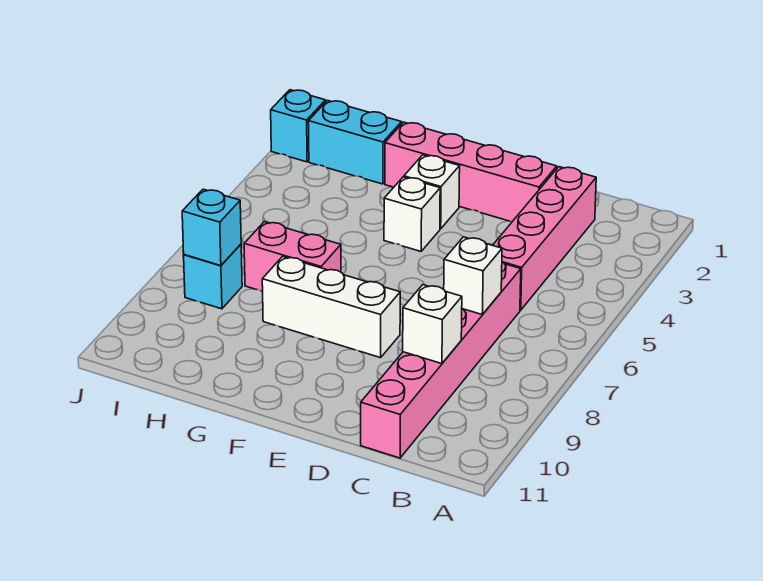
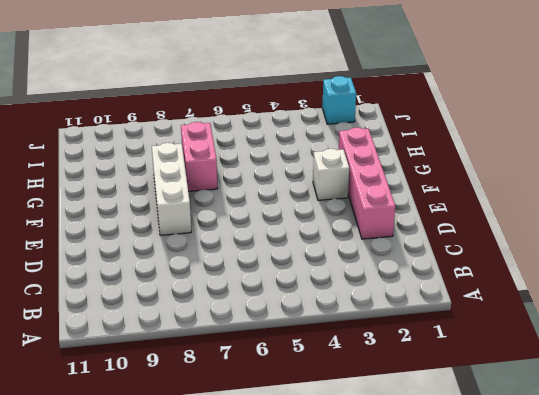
none -> pink brick C2:C5 level 1
none -> pink brick C6:C11 level 1
none -> white brick F4 level 1

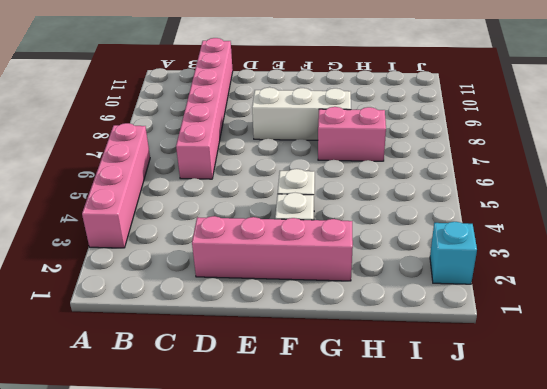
pink brick A3:A6 level 1 -> pink brick C2:C5 level 1
none -> cyan brick H2:I2 level 1
none -> cyan brick I8 level 1
none -> white brick C7 level 2

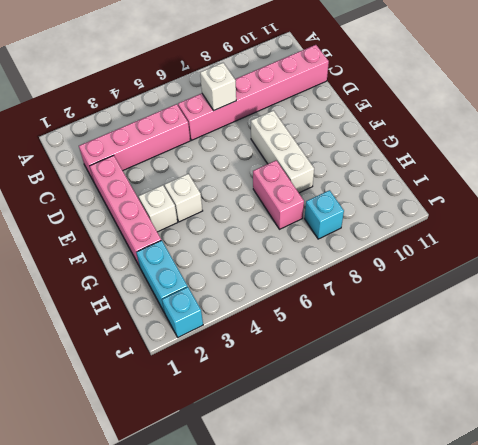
none -> white brick C9 level 2
none -> cyan brick I8 level 2

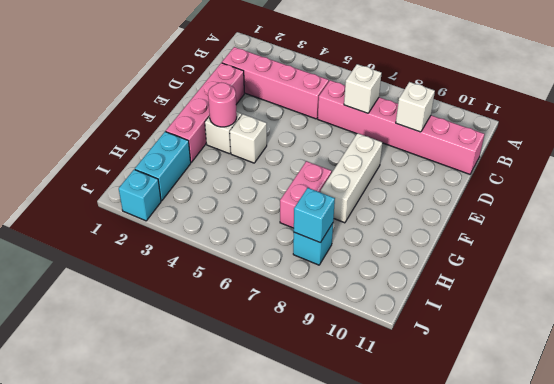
pink round brick F3 level 2 -> none

